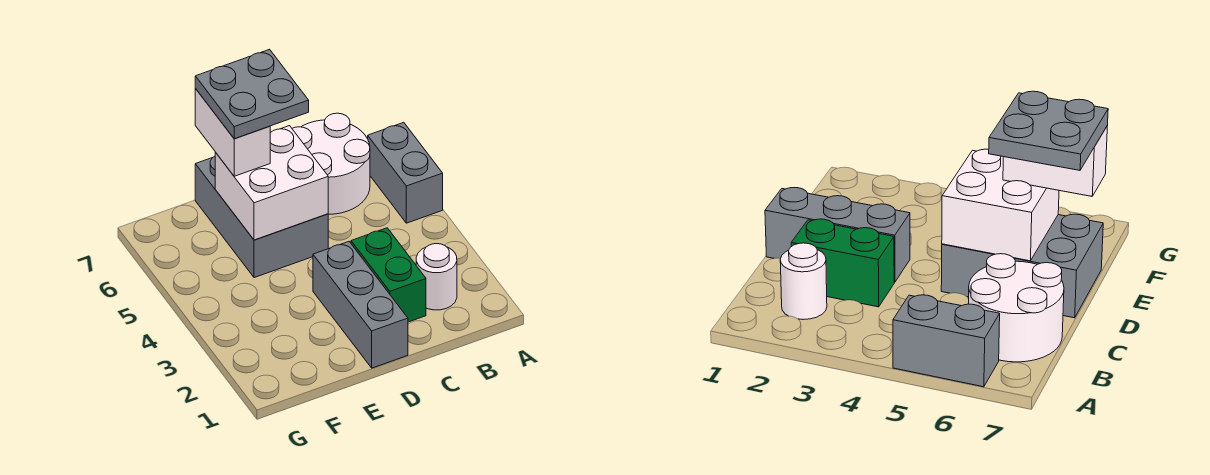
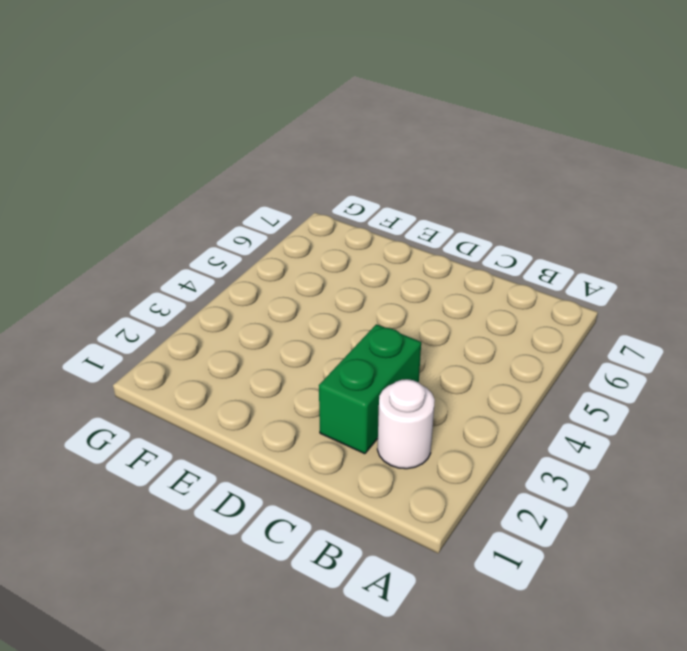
none -> grey brick A5:A6 level 1
none -> white round brick B6:C7 level 1

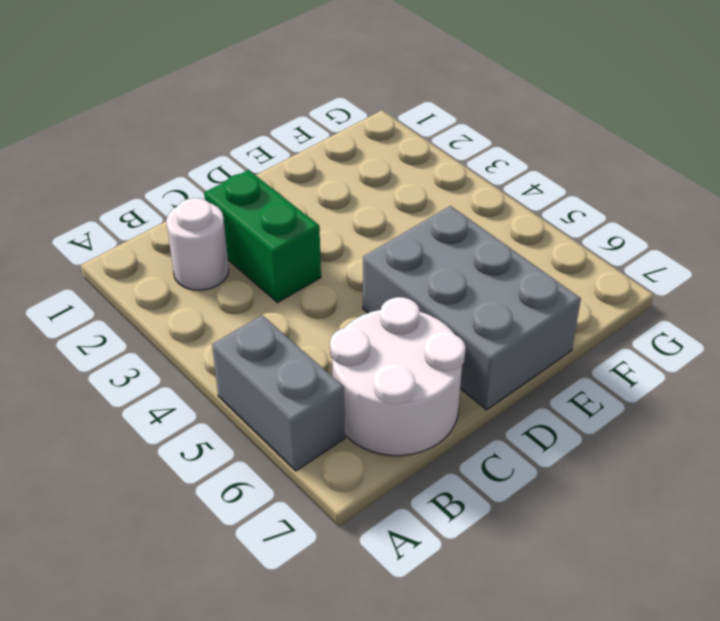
none -> grey brick D1:D3 level 1
none -> white brick D5:E6 level 2

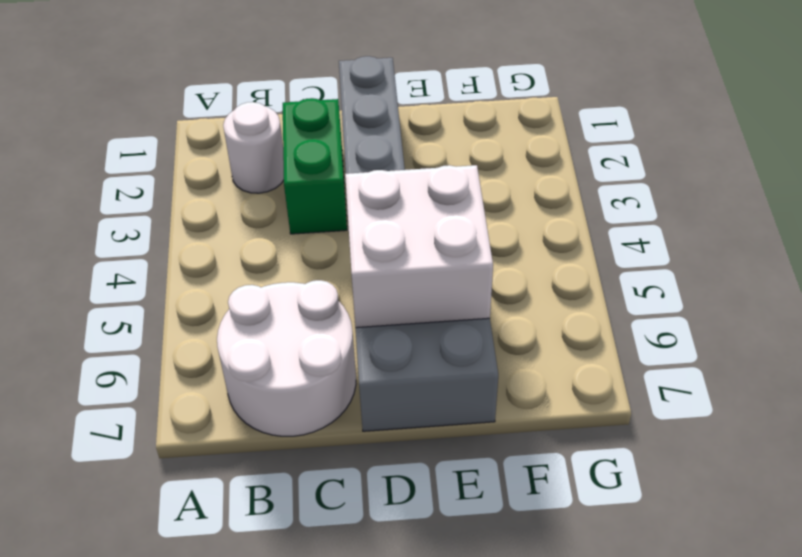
none -> grey brick A5:A6 level 1
none -> white brick E6:E7 level 3

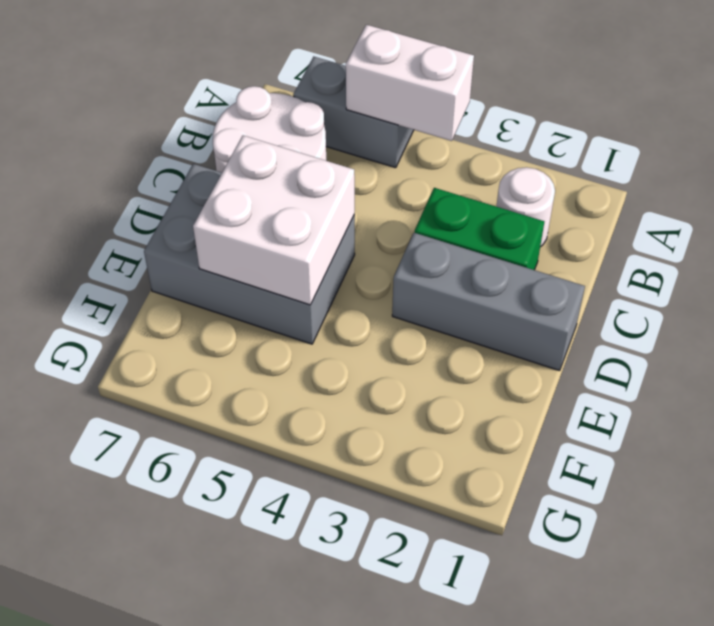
white brick A4:A5 level 2 -> white brick E6:E7 level 3
none -> grey plate D6:E7 level 4

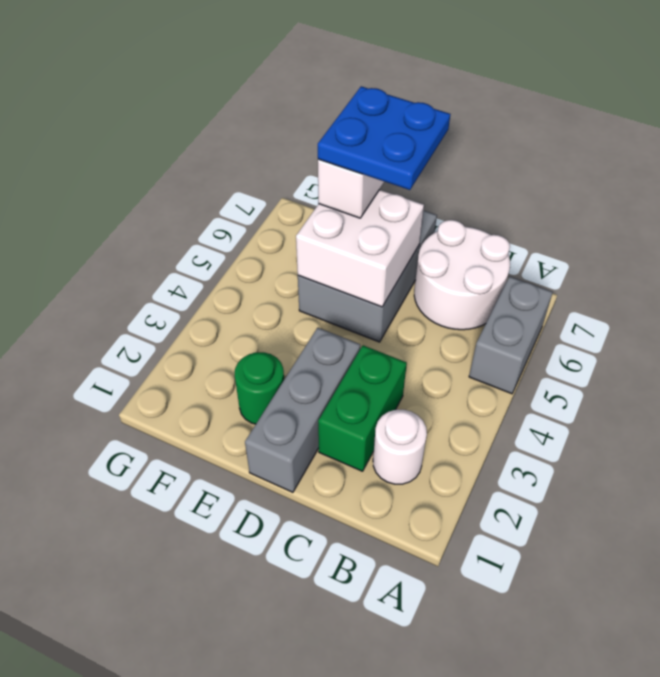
blue plate D6:E7 level 4 -> grey plate D6:E7 level 4
green round brick E2 level 1 -> none

